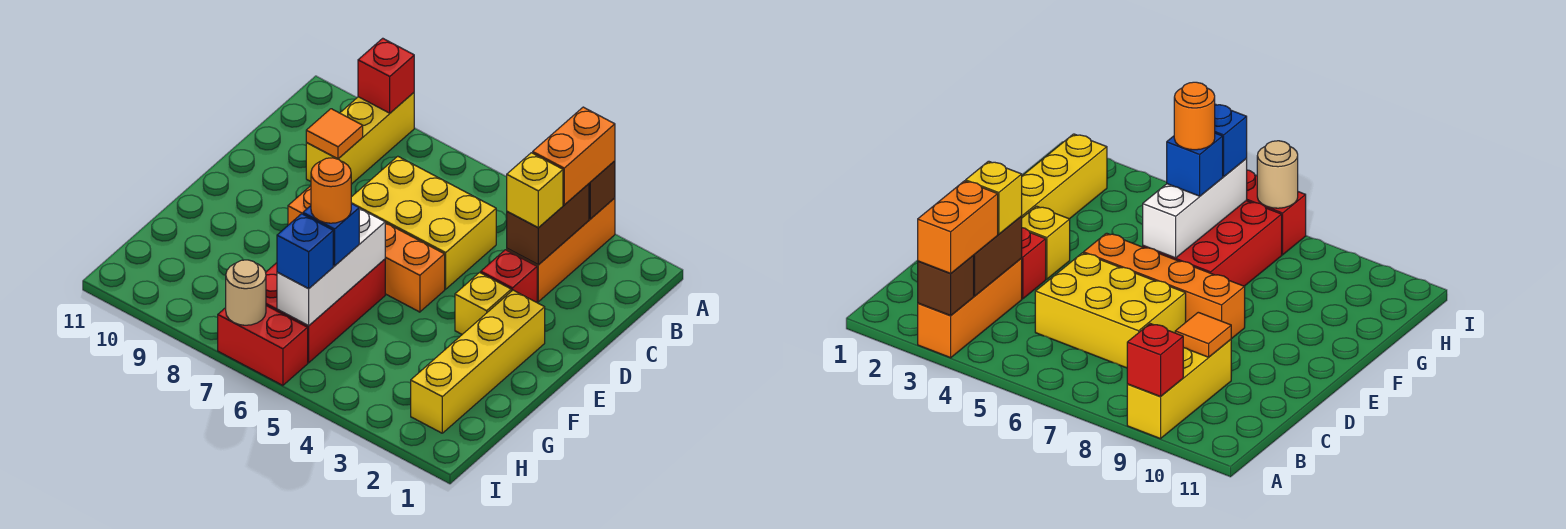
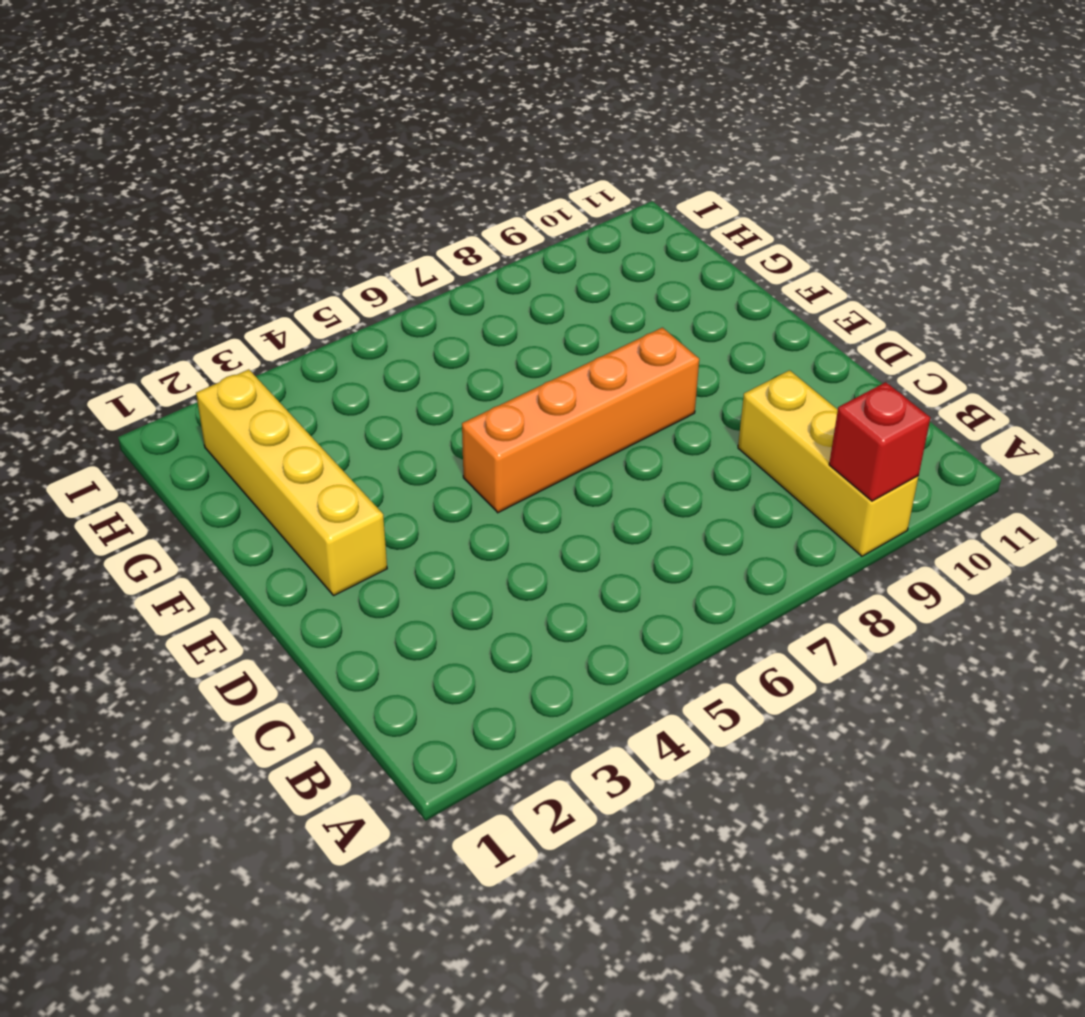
none -> orange brick A3:C3 level 1
none -> yellow brick C5:D7 level 1
none -> red brick D3 level 1

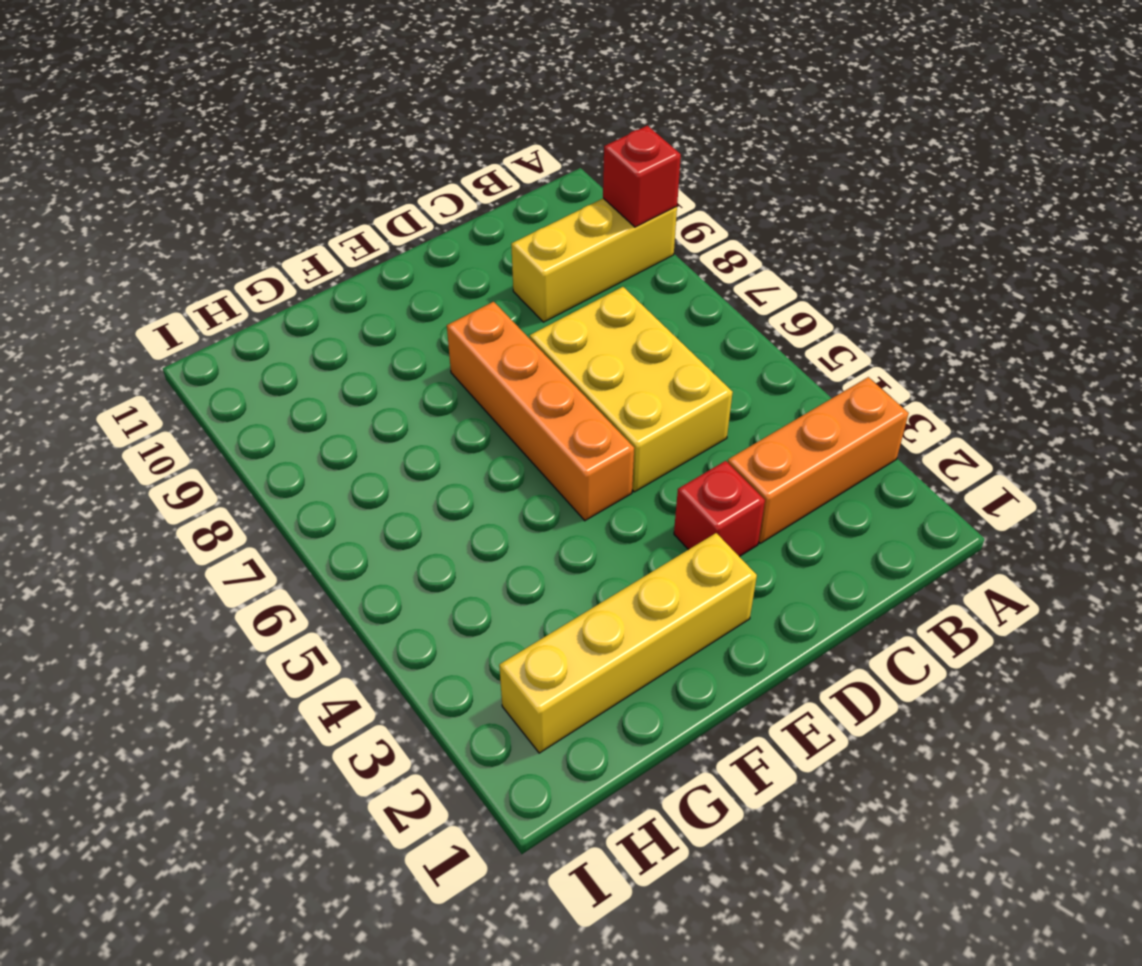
none -> yellow brick E3 level 1
none -> red brick F6:H7 level 1
none -> red brick I6:I7 level 1

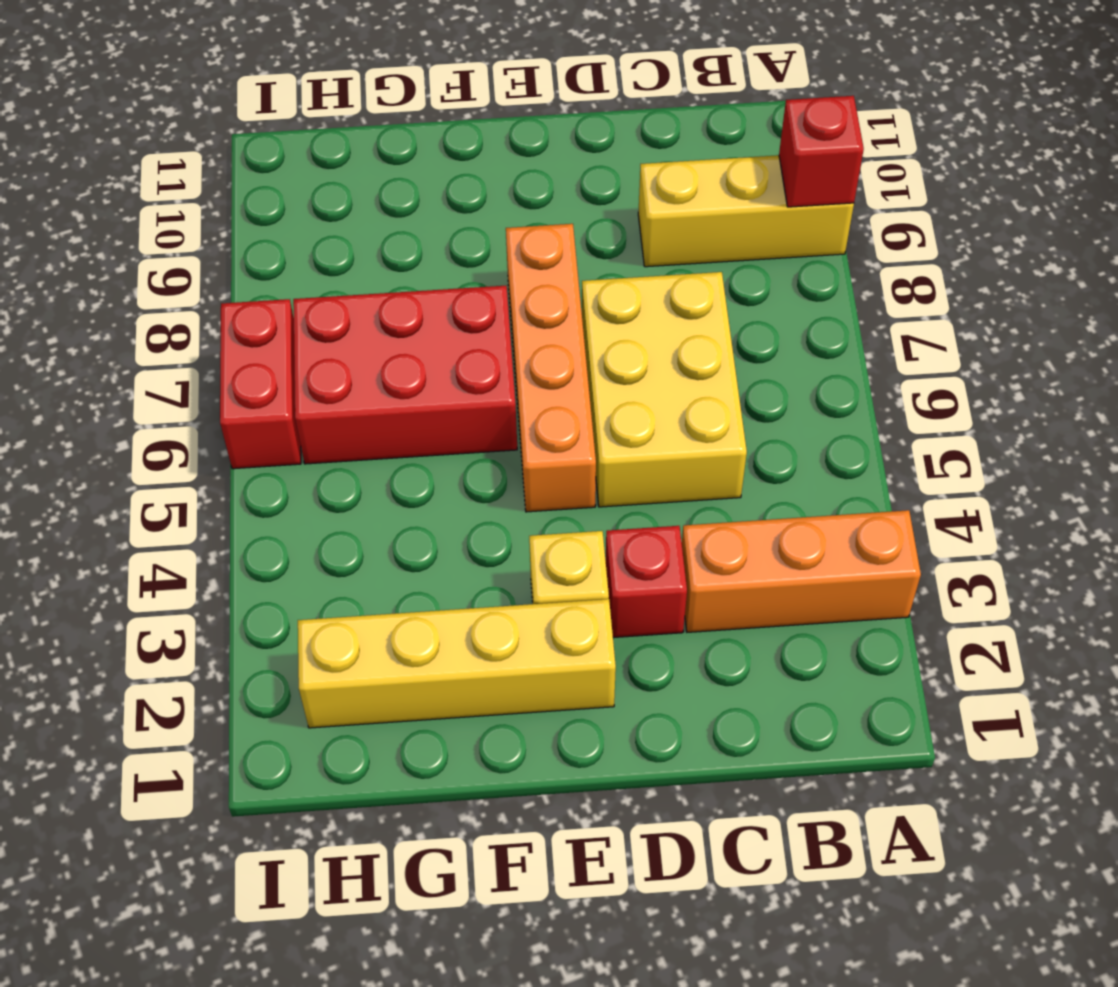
none -> brown brick A3 level 2
none -> brown brick B3:C3 level 2
none -> orange tile C9 level 2

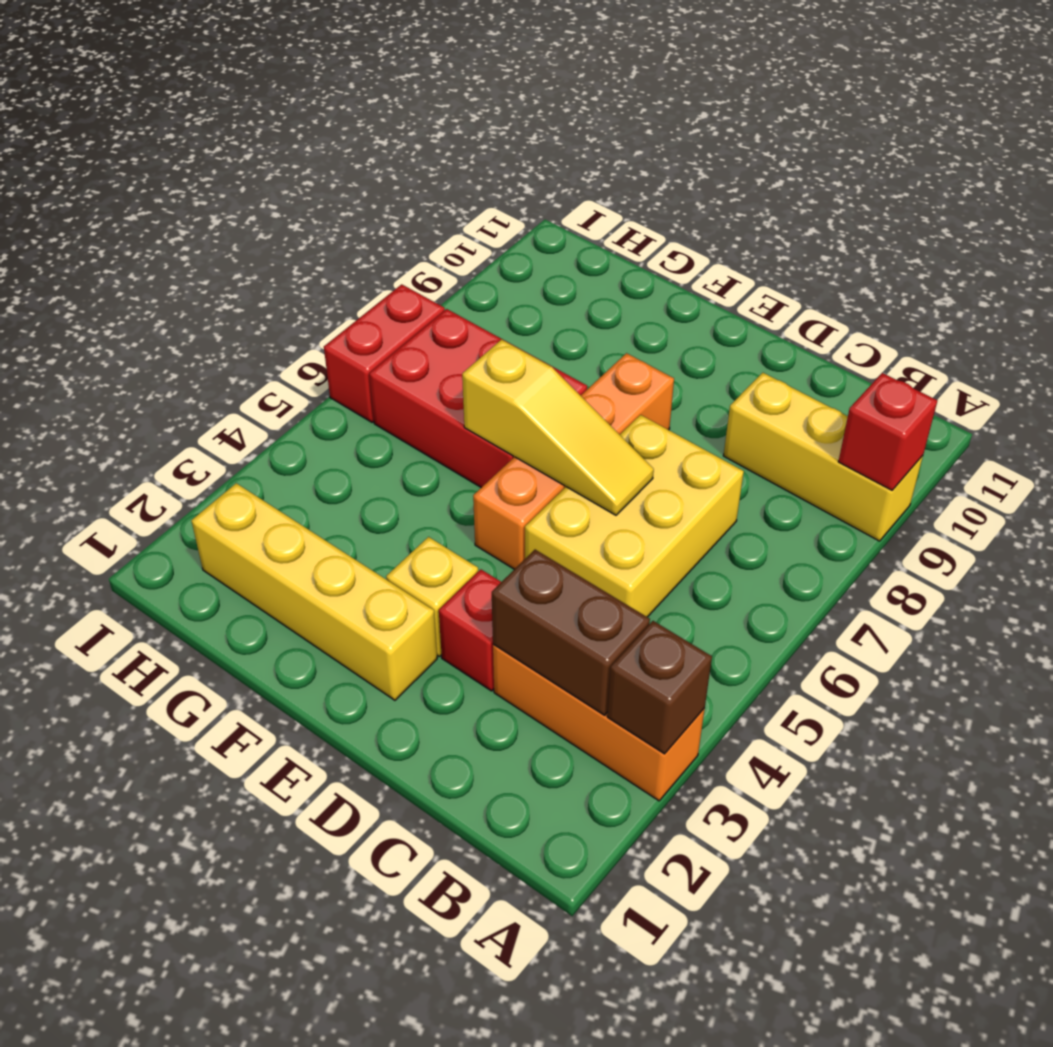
yellow slope D6:F6 level 2 top F -> white brick F6:H6 level 2
none -> orange tile C9 level 2
none -> tan round brick I7 level 2
none -> orange brick A3:B3 level 3

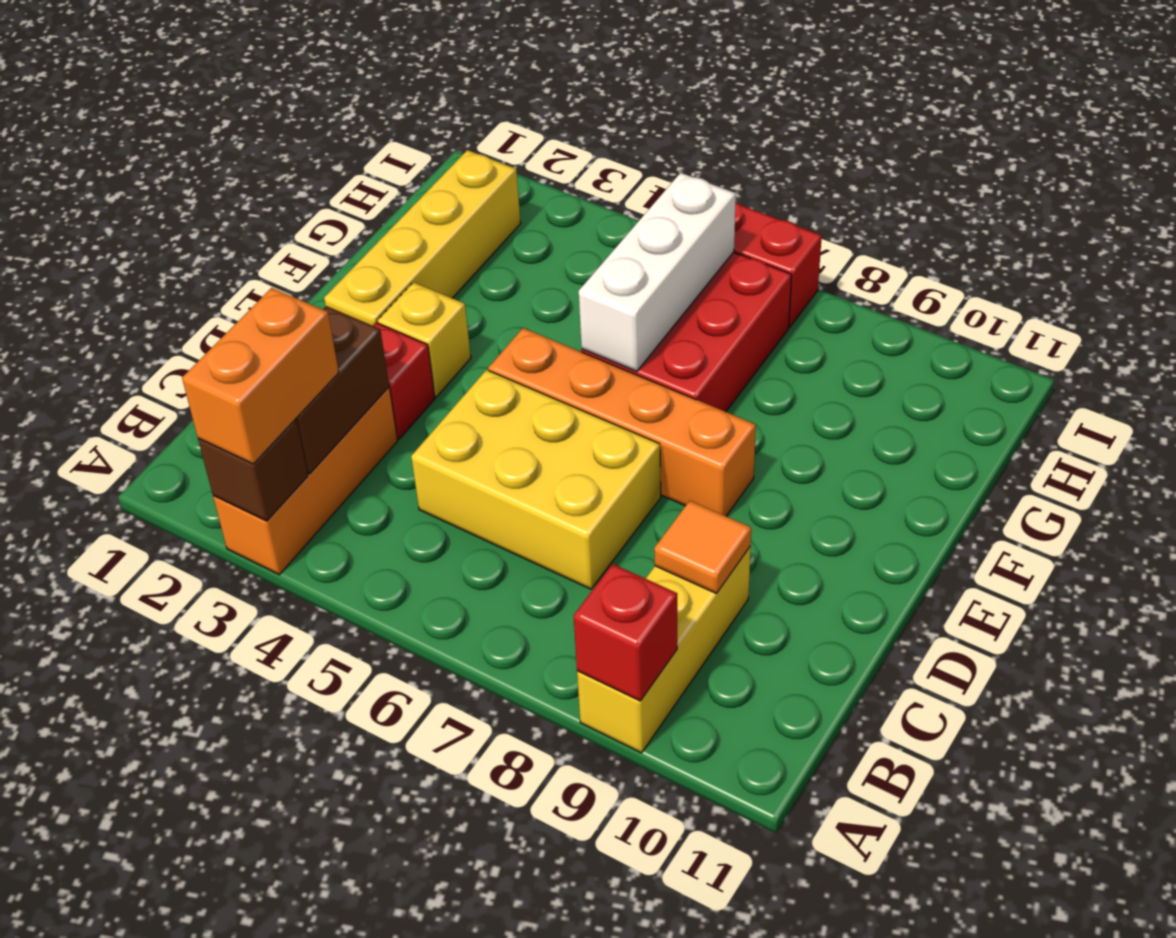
none -> tan round brick I7 level 2
none -> yellow brick C3 level 3
none -> blue brick G6 level 3

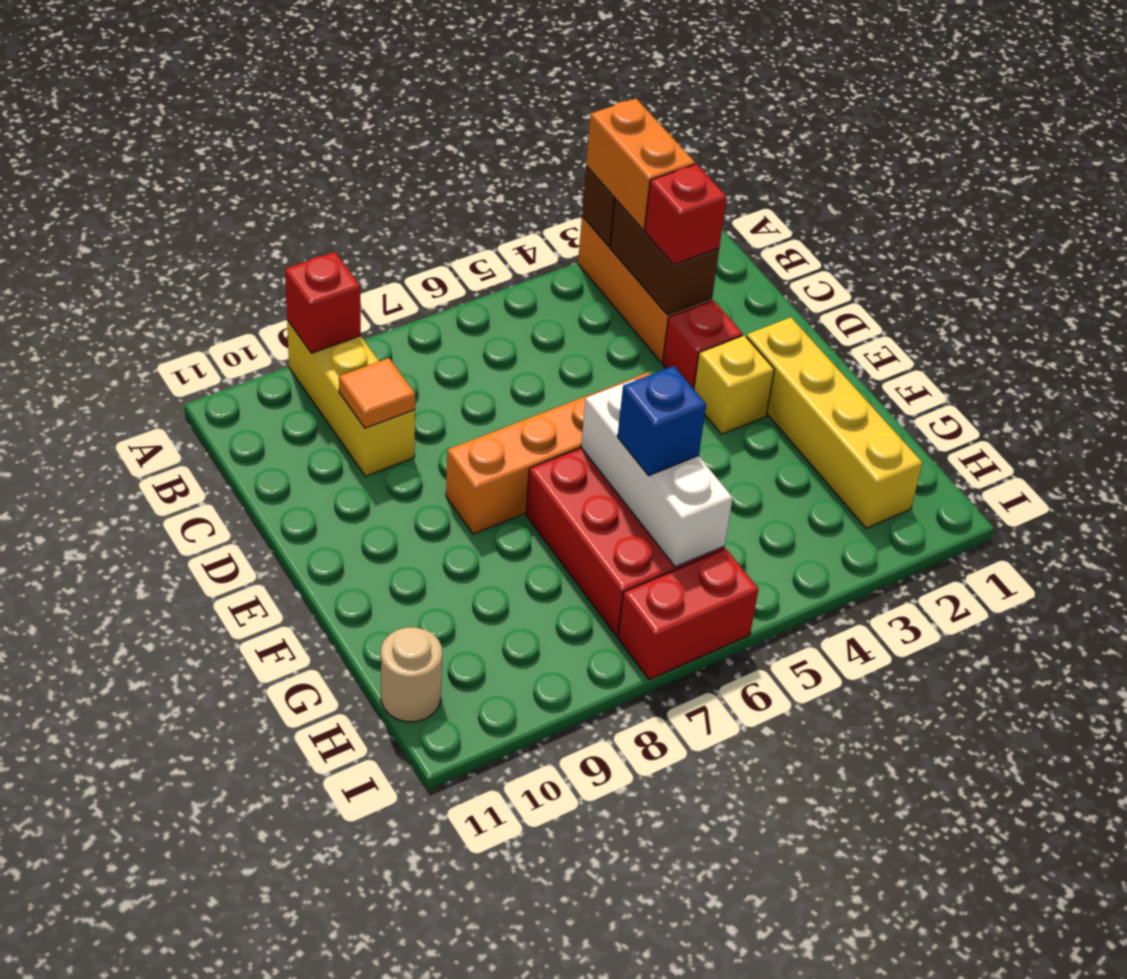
red brick C3 level 3 -> yellow brick C3 level 3
tan round brick H11 level 1 -> tan round brick I7 level 2
none -> yellow brick C5:D7 level 1
none -> blue brick H6 level 3
none -> orange round brick G6 level 4

